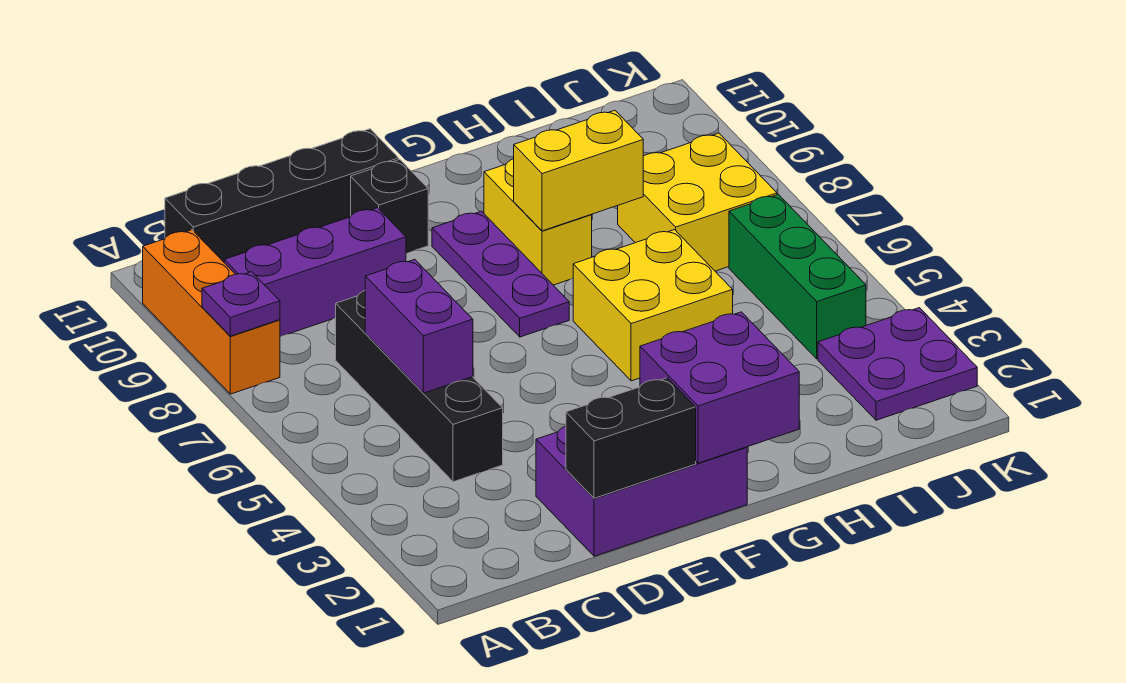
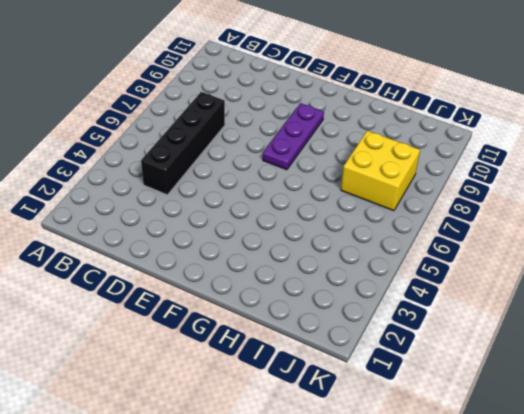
none -> orange brick A8:A10 level 1
none -> purple brick B9:D9 level 1
none -> black brick B11:E11 level 1

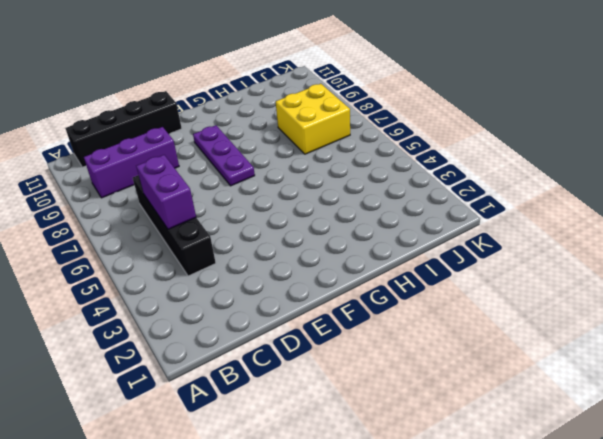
none -> orange brick A8:A10 level 1
none -> purple brick D1:F2 level 1
none -> black brick E10 level 1

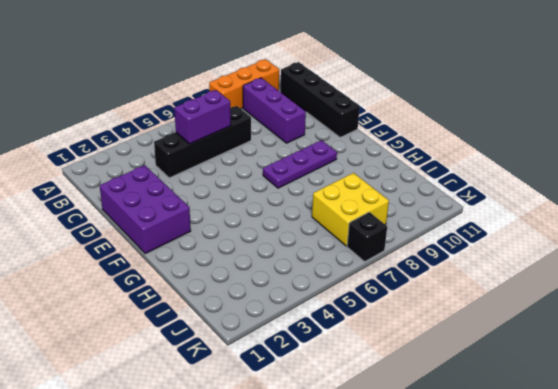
black brick K7 level 1 -> black brick E10 level 1
none -> yellow brick G5:H6 level 1
none -> yellow brick G8:G9 level 1
none -> purple plate J2:K3 level 1

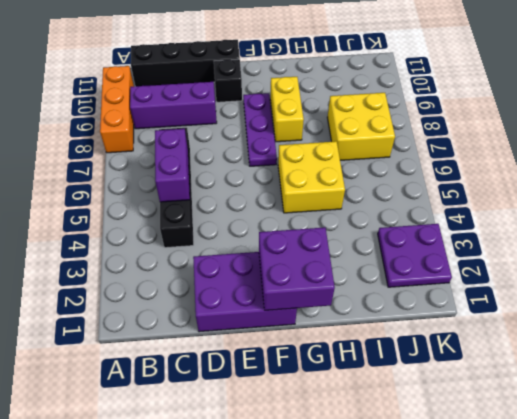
none -> green brick J4:J6 level 1
none -> purple plate A8 level 2
none -> black brick D1:E1 level 2

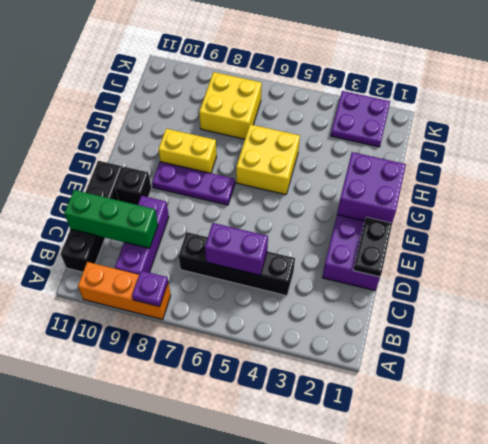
green brick C9:C11 level 2 -> green brick J4:J6 level 1
black plate D1:E1 level 2 -> black brick D1:E1 level 2
none -> yellow brick G8:H8 level 2

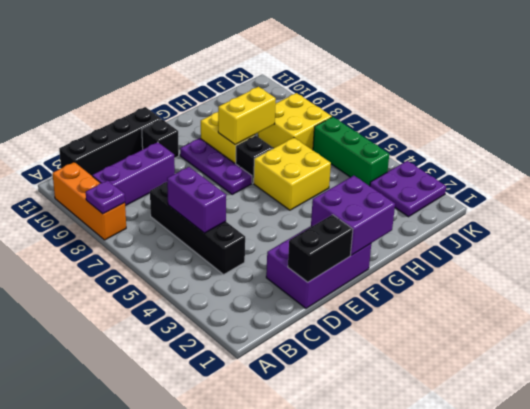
black brick G7 level 1 -> none

